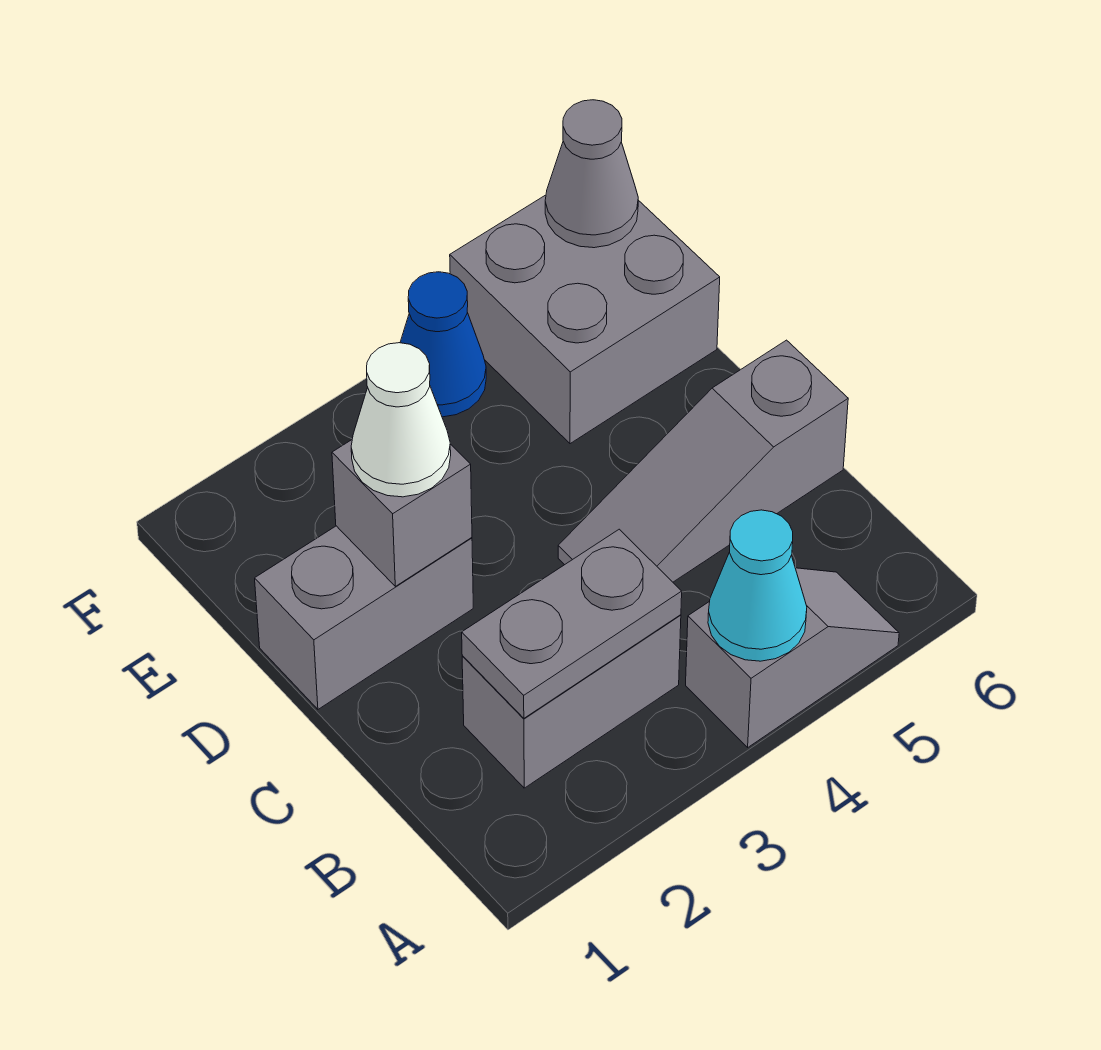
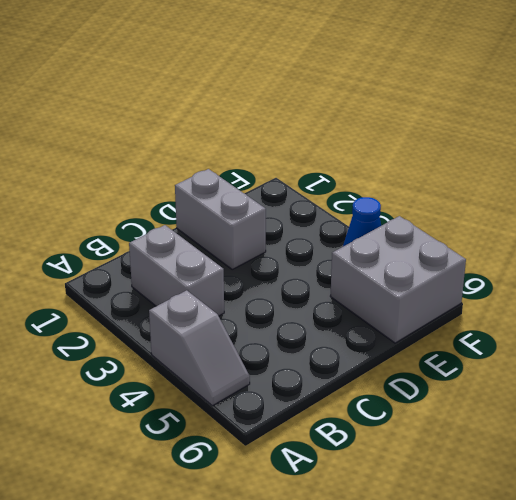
none -> grey slope C4:C6 level 1 top 6
none -> cyan cone A4 level 2

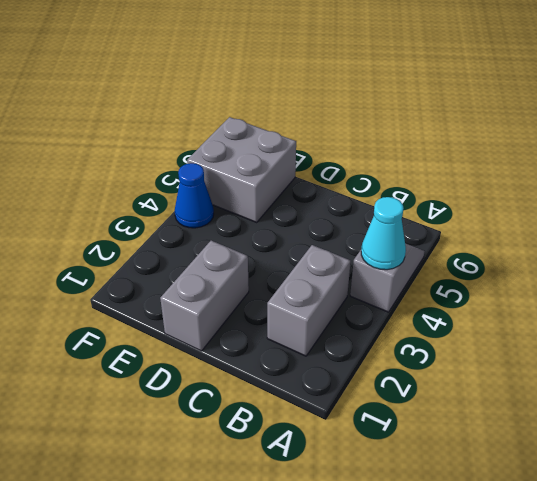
none -> grey slope C4:C6 level 1 top 6
none -> grey plate B2:B3 level 2

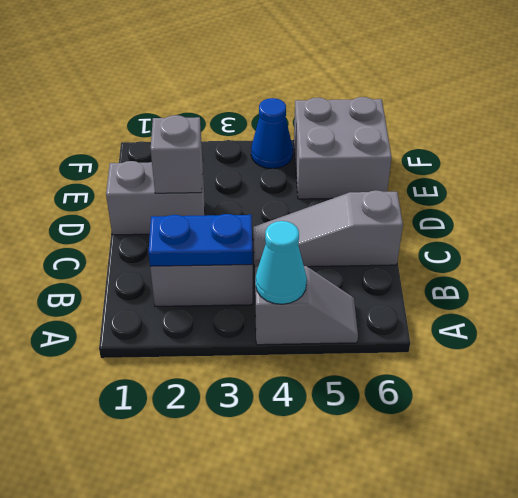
blue plate B2:B3 level 2 -> grey plate B2:B3 level 2
none -> grey cone F6 level 2
none -> white cone D2 level 3

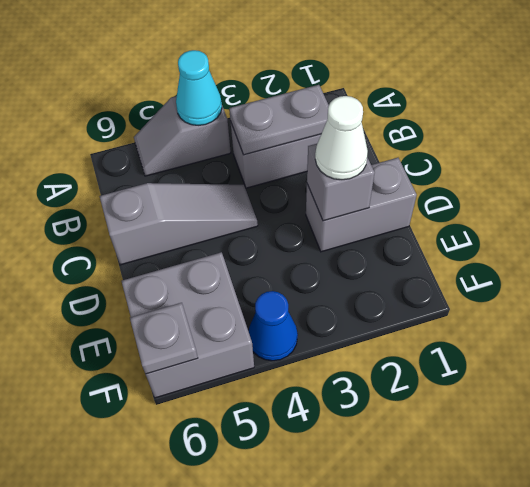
grey plate F6 level 2 -> grey cone F6 level 2

